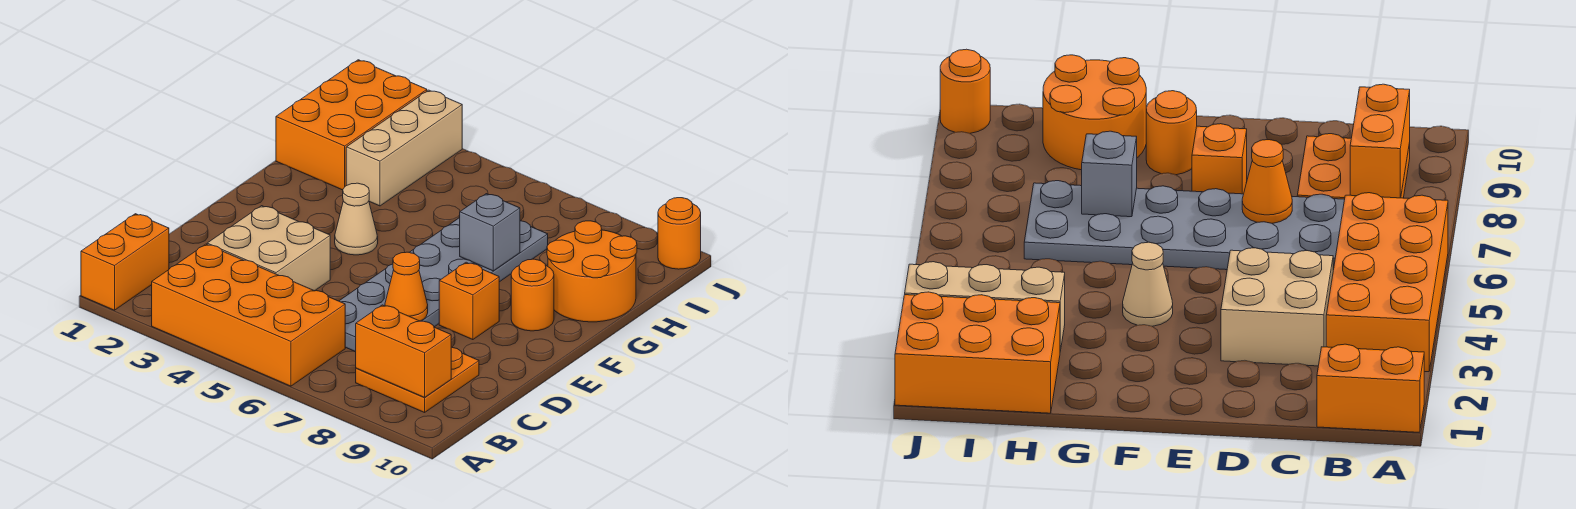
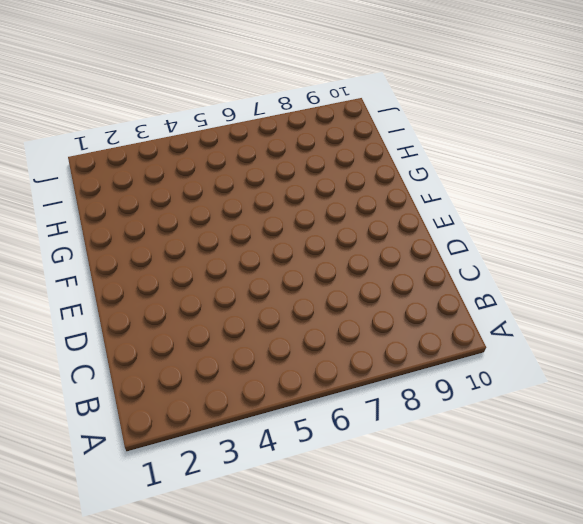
none -> orange brick A1:B1 level 1
none -> orange brick A3:B6 level 1
none -> orange plate B8:C9 level 1

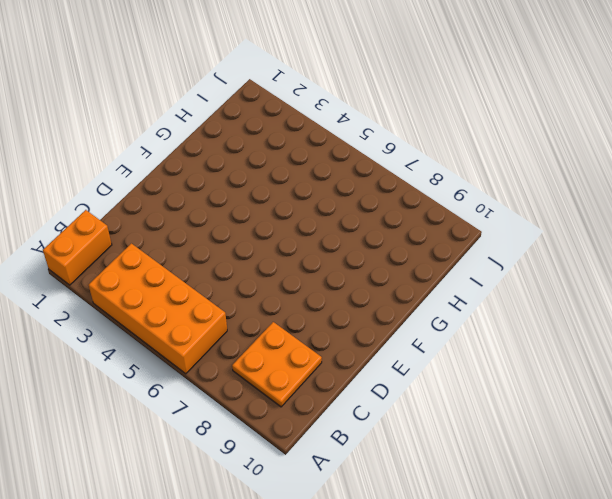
none -> tan brick C3:D4 level 1
none -> grey plate C6:H7 level 1
none -> orange brick E8 level 1

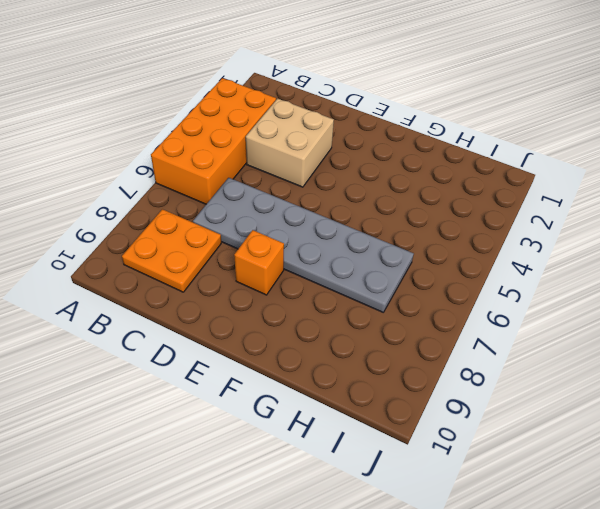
none -> orange brick A1:B1 level 1
none -> tan cone F4 level 1
none -> orange round brick F9 level 1

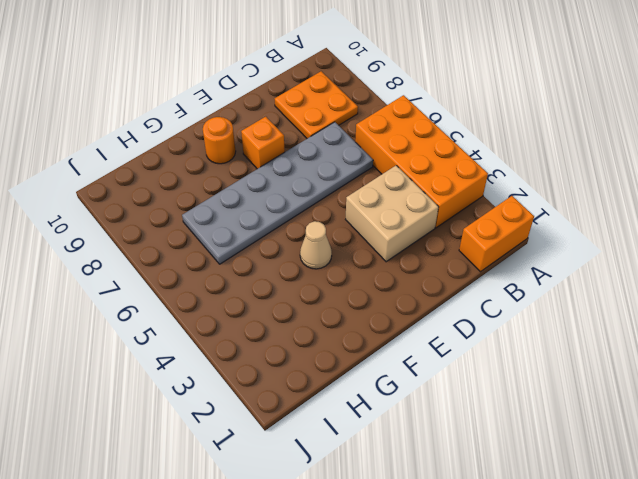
none -> orange round brick G9:H10 level 1
none -> orange brick H1:J2 level 1
none -> tan brick H3:J3 level 1

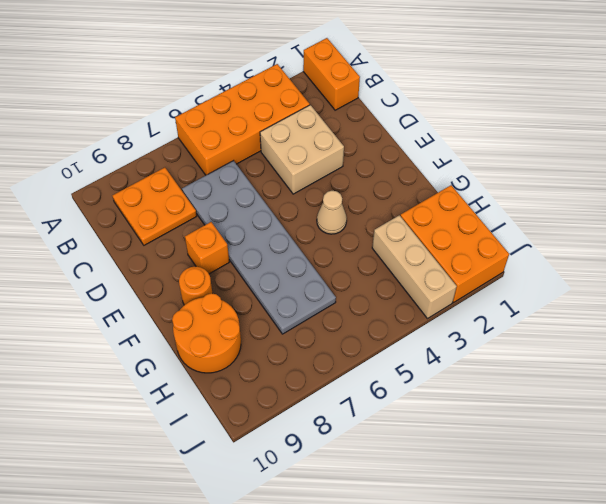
none -> orange round brick J10 level 1
none -> orange brick B8:B9 level 2
none -> orange cone D7 level 2

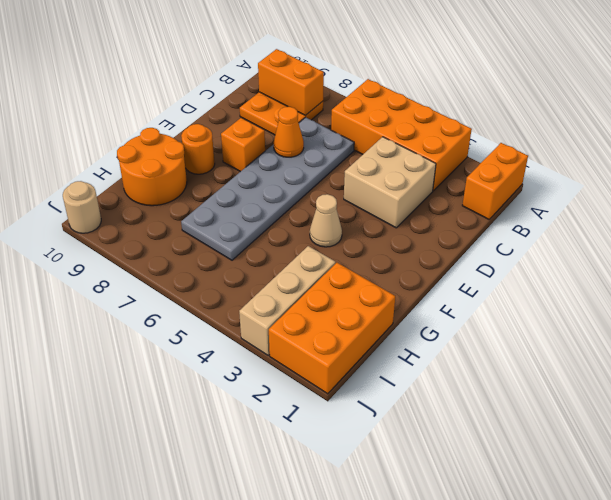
tan round brick J10 level 1 -> orange round brick J10 level 1
none -> grey brick G7 level 2

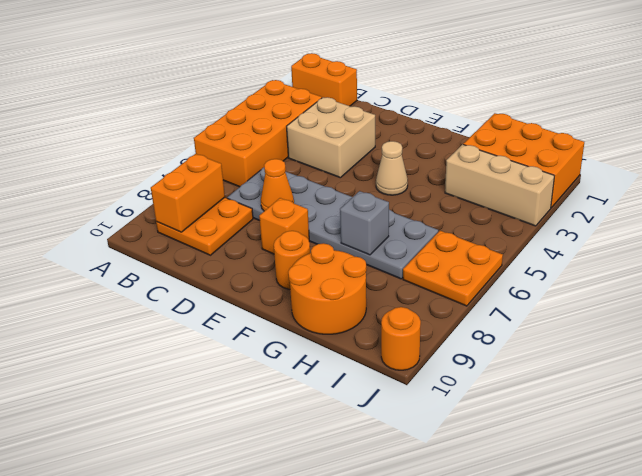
orange plate I6:J7 level 1 -> none

